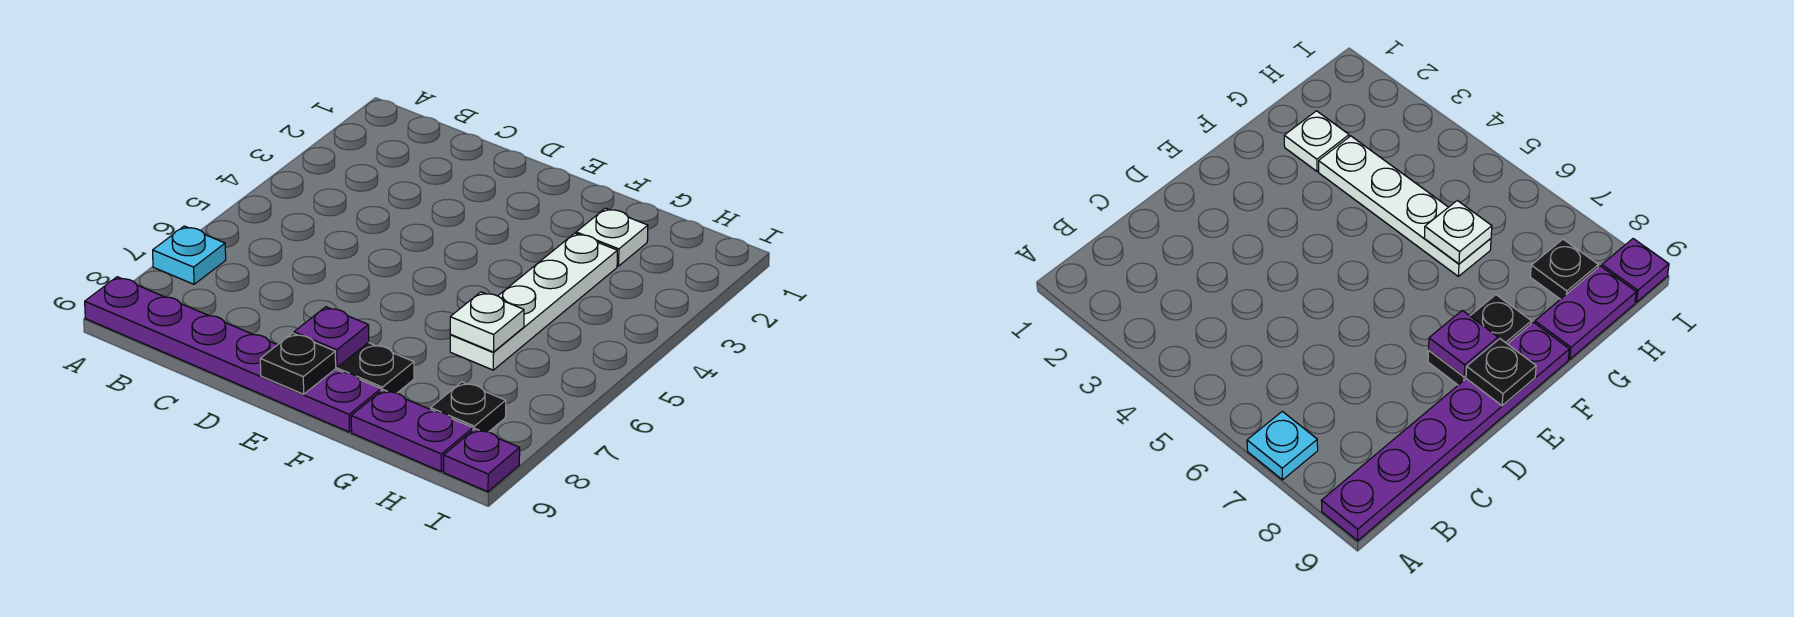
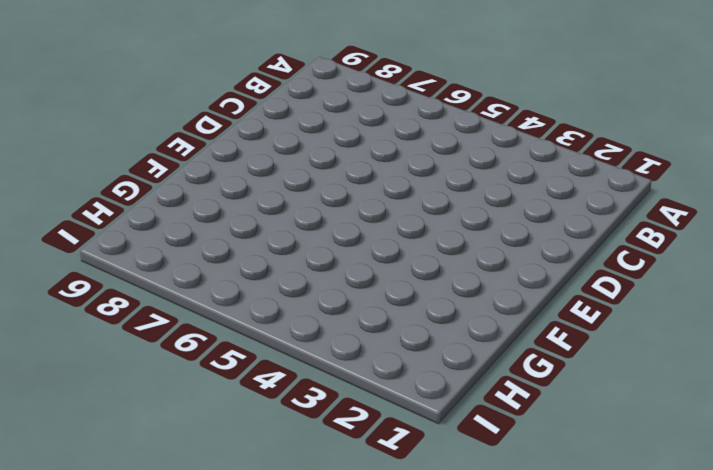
none -> cyan plate A7 level 1
none -> purple plate A9:F9 level 1

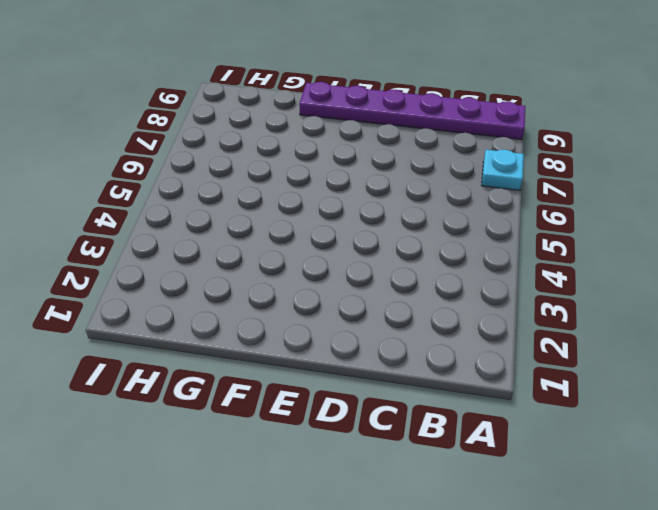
none -> black plate E8:F8 level 1
none -> white plate G2 level 1

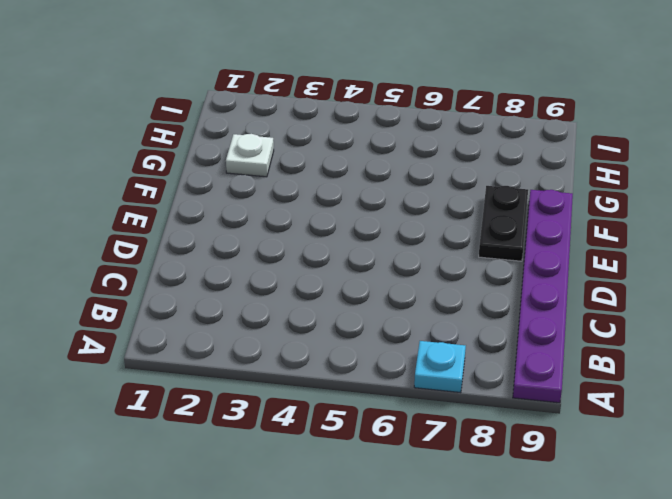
none -> white plate G3:G6 level 1
none -> purple plate G9:H9 level 1

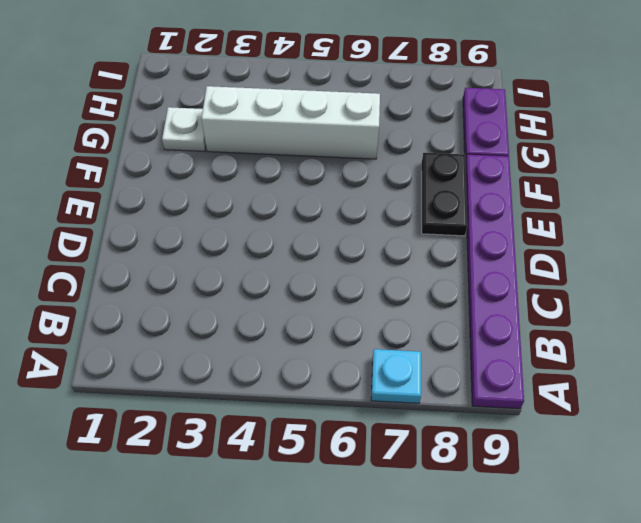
white brick G3:G6 level 1 -> white plate G3:G6 level 1
none -> black plate H8 level 1
none -> purple plate I9 level 1

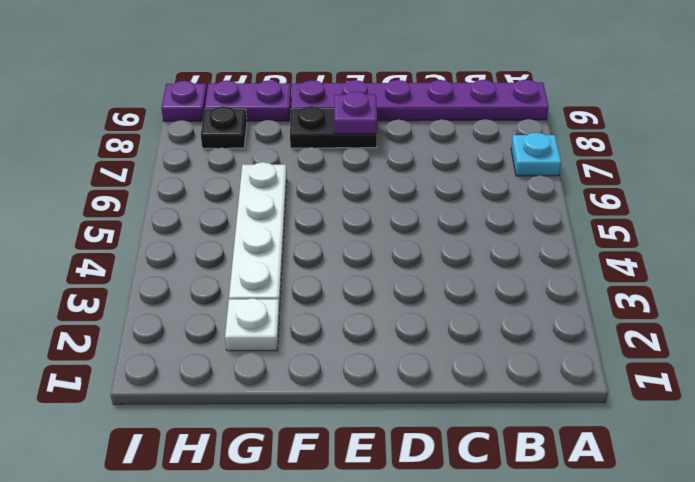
none -> black plate E9 level 2
none -> white plate G6 level 2

